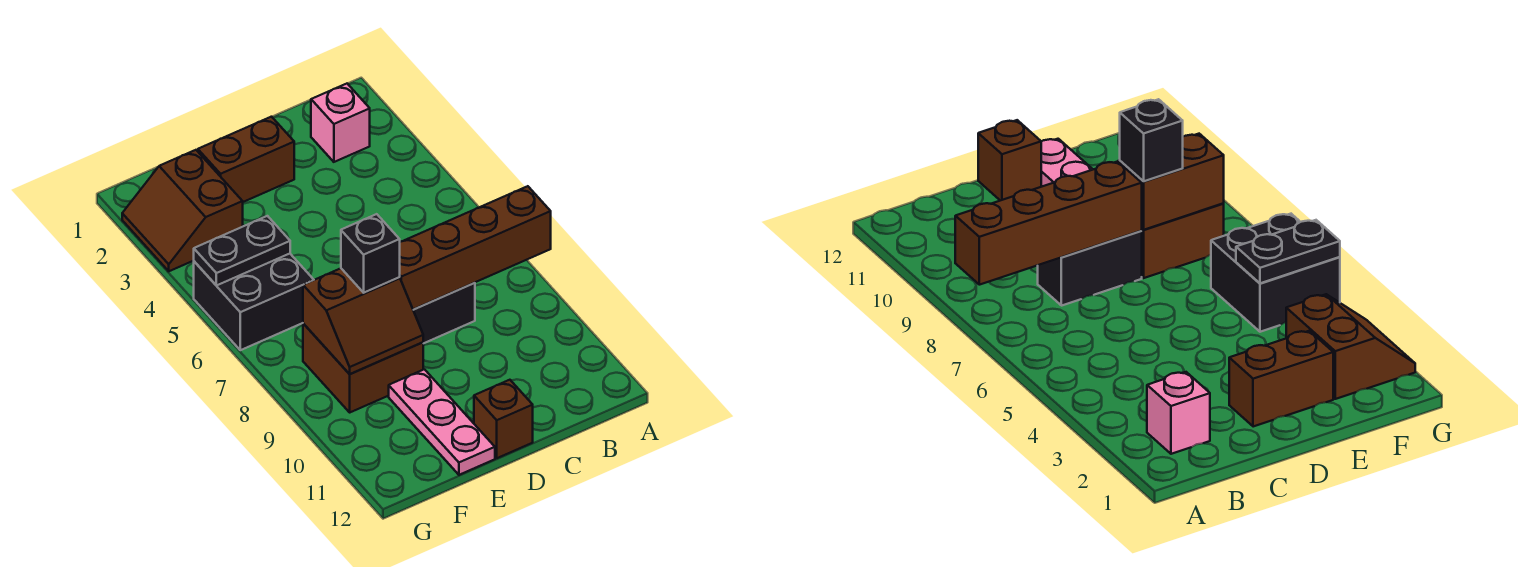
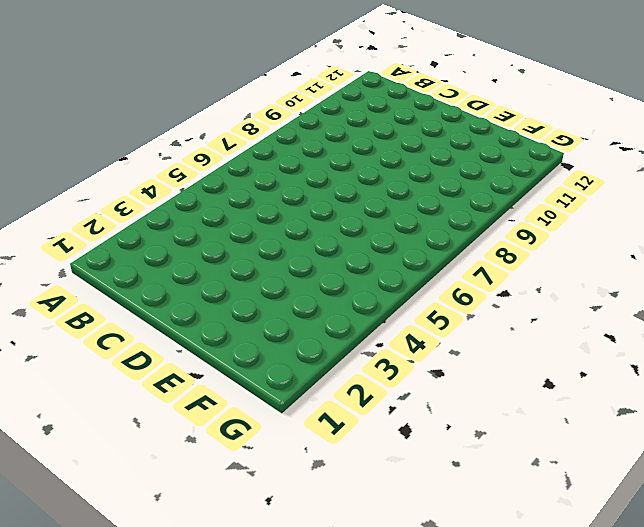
none -> pink brick B2 level 1
none -> black brick C8:D8 level 1
none -> brown brick D2:E2 level 1

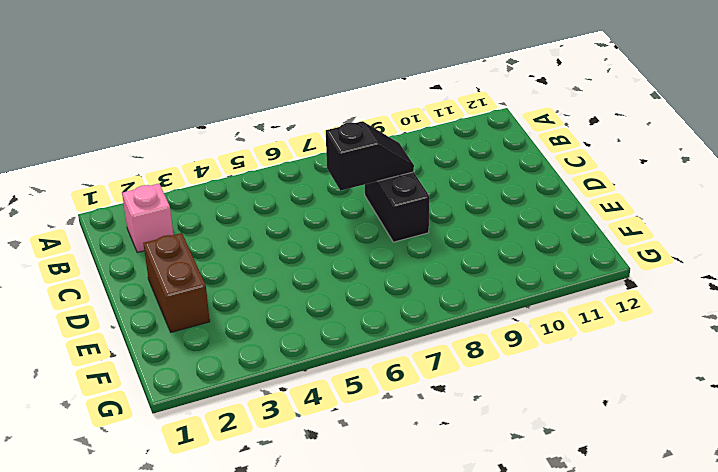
black slope C7:C8 level 2 top 7 -> brown brick A8:D8 level 2
none -> brown brick D12 level 1
none -> brown brick E8:F9 level 1
none -> pink plate E10:E12 level 1

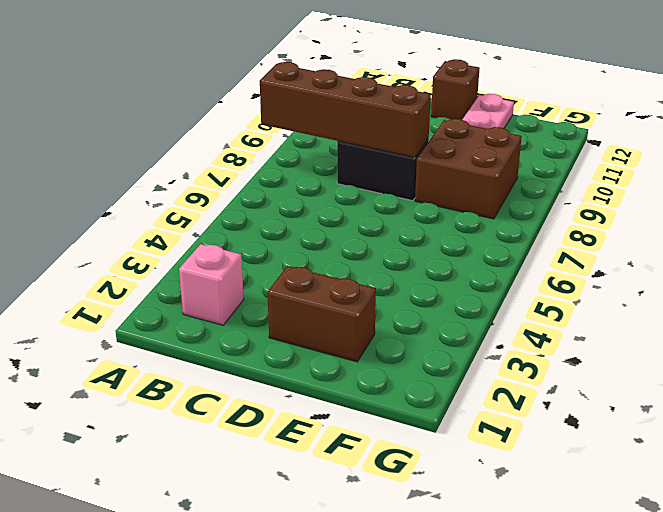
none -> brown slope F2:G3 level 1 top F
none -> black brick F5:G6 level 1
none -> brown slope E8:F9 level 2 top 8

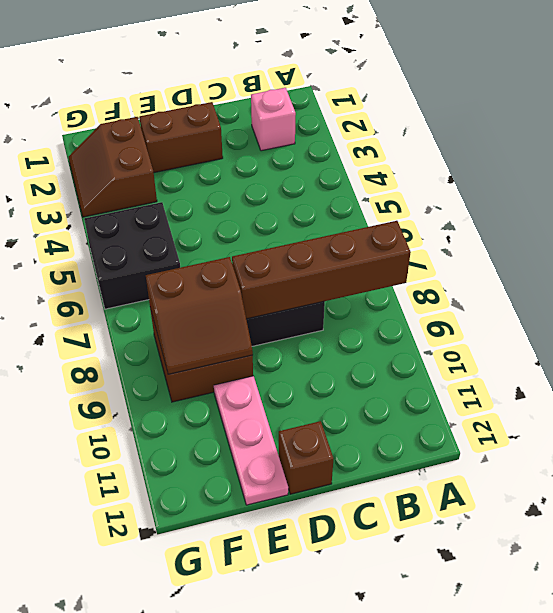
none -> black plate F5:G5 level 2
none -> black brick E8 level 3

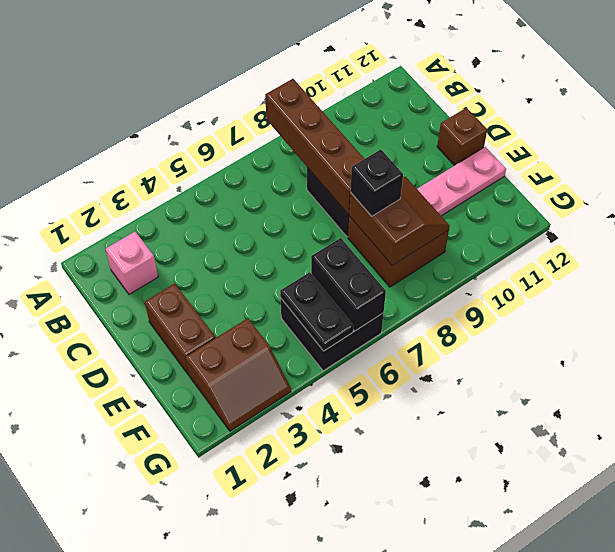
black brick F6:G6 level 2 -> none

